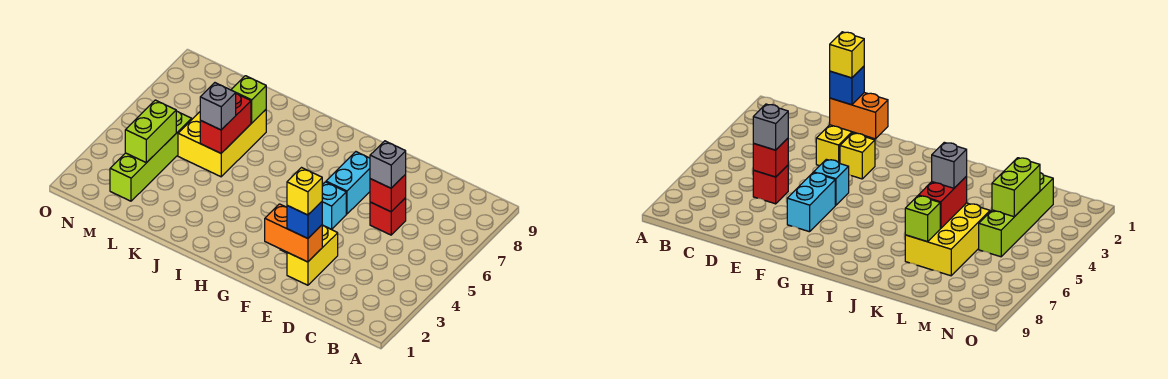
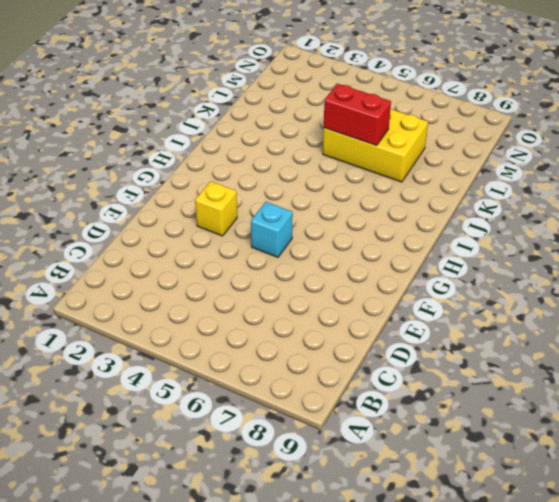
none -> red brick D6 level 1
none -> yellow brick E2:E3 level 1
none -> cyan brick F6:F7 level 1

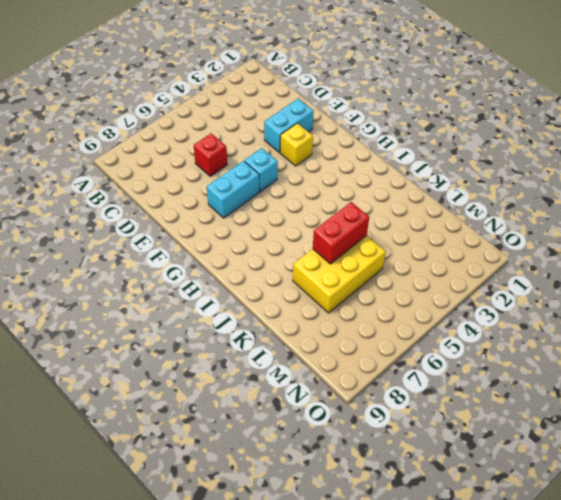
cyan brick E2:E3 level 1 -> yellow brick E2:E3 level 1
none -> lime brick M2:M5 level 1
none -> red brick D6 level 2
none -> orange brick E2:F2 level 2

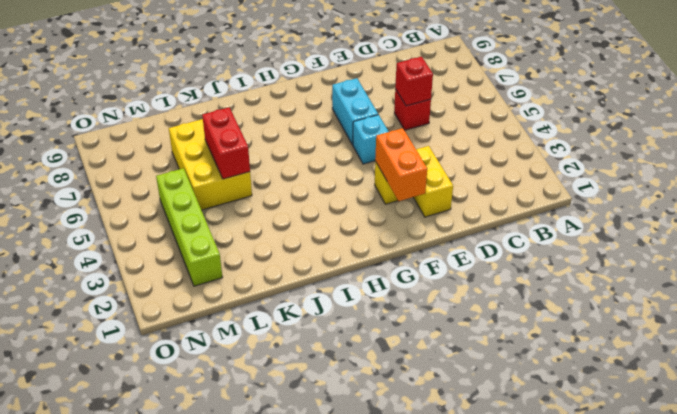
orange brick F2:F3 level 2 -> orange brick E2:F2 level 2
none -> lime brick K7 level 2
none -> lime brick M3:M4 level 2
none -> grey brick D6 level 3

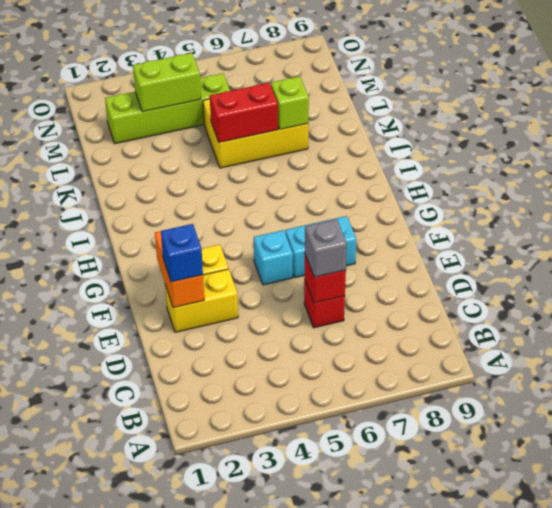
none -> grey brick K5 level 3
none -> yellow brick E2 level 4

